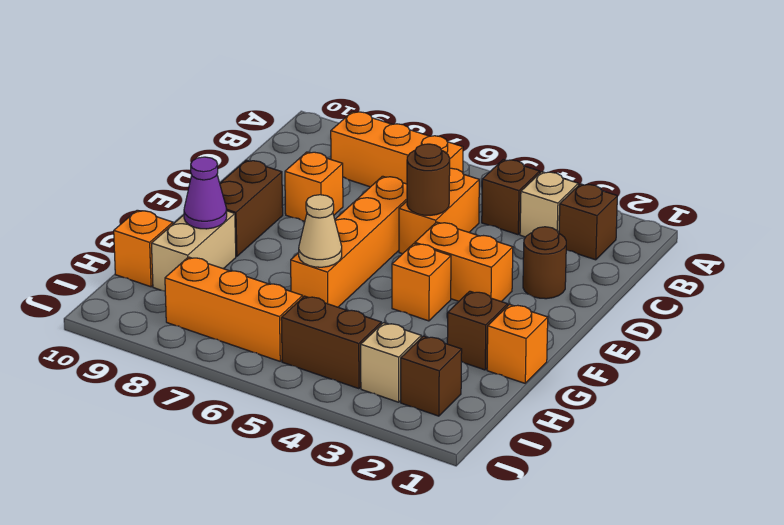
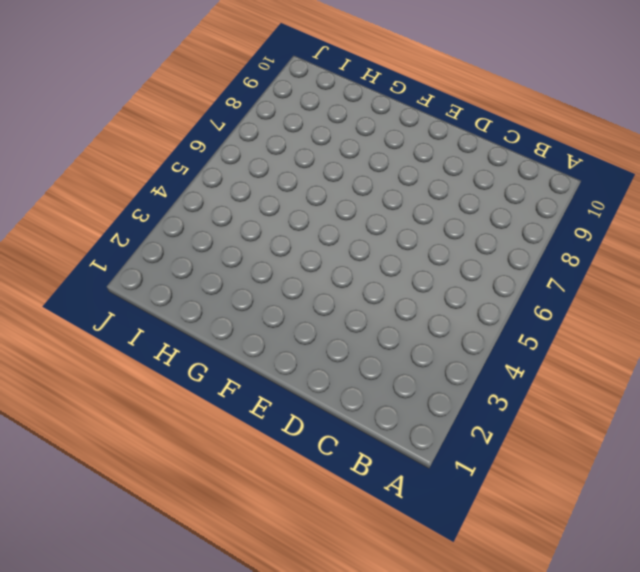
none -> brown brick B2 level 1
none -> tan brick B3 level 1
none -> brown brick B4 level 1

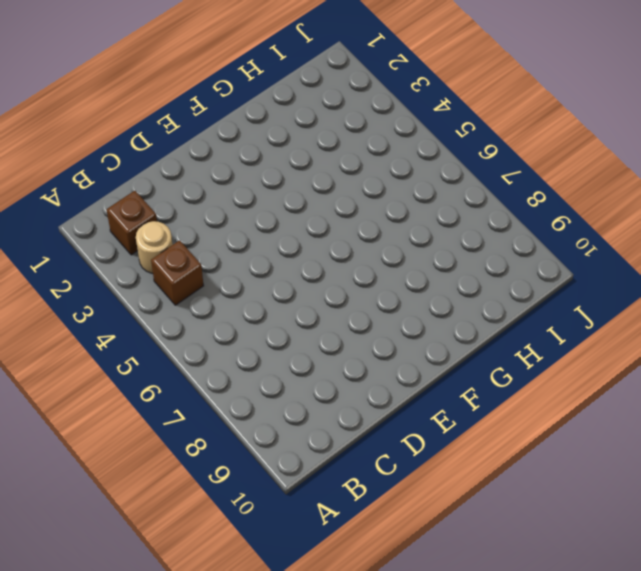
tan round brick B3 level 1 -> tan brick B3 level 1
none -> orange brick B6:B8 level 1
none -> orange brick C5:D5 level 1
none -> brown round brick D2 level 1

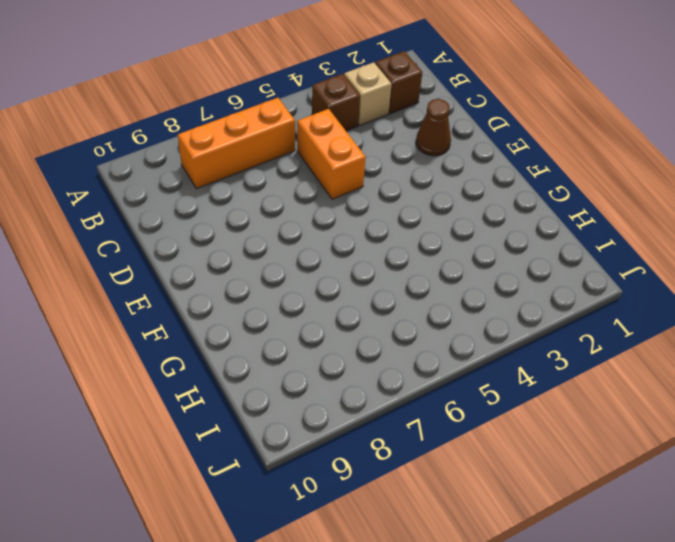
brown cone D2 level 1 -> brown round brick D2 level 1
none -> orange brick D6:G6 level 1
none -> orange brick D8 level 1
none -> orange brick E3:E4 level 1

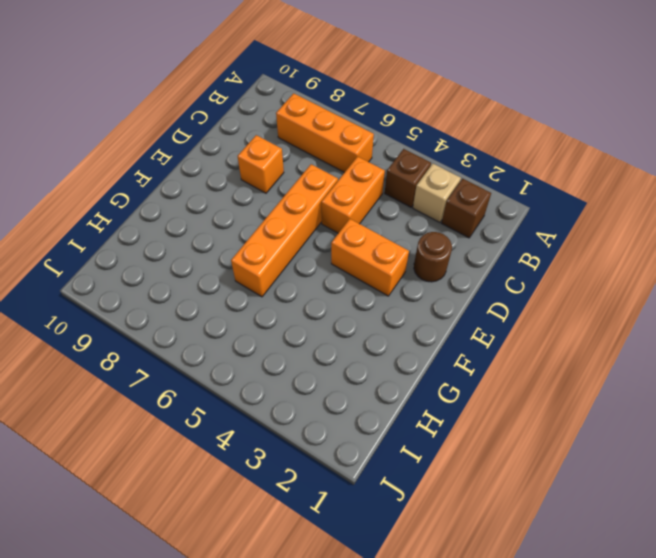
none -> brown brick E9:F9 level 1
none -> orange brick F4 level 1
none -> orange brick G1 level 1

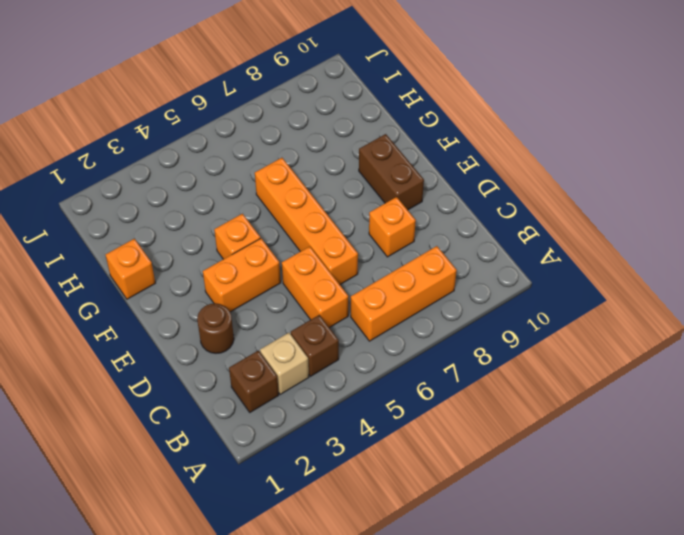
none -> brown brick G2 level 1
none -> tan brick G9:H9 level 1
none -> orange brick H10 level 1

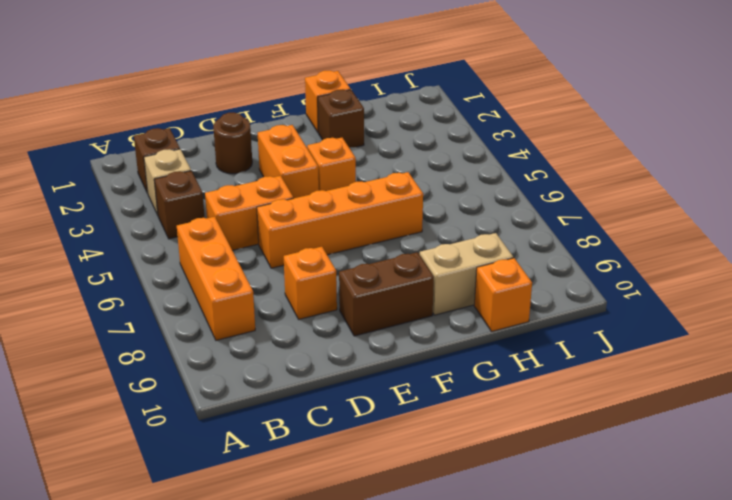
none -> brown brick I2 level 1
none -> tan brick I3 level 1
none -> brown brick I4:I5 level 1

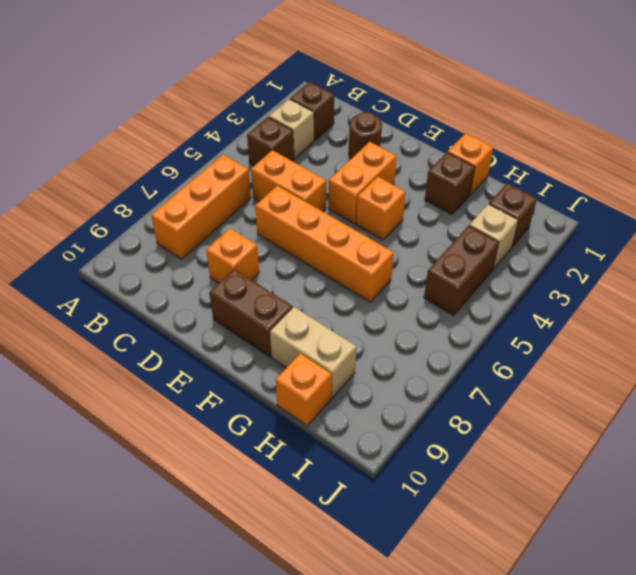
none -> orange brick I6:I8 level 1
none -> brown round brick D5 level 2
none -> tan cone G6 level 2

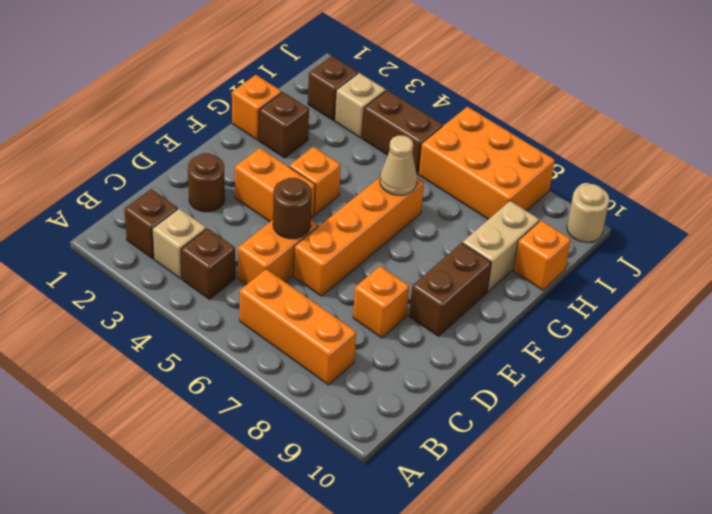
orange brick I6:J8 level 1 -> orange brick I6:I8 level 1
tan round brick J10 level 1 -> none
none -> purple cone G9 level 2

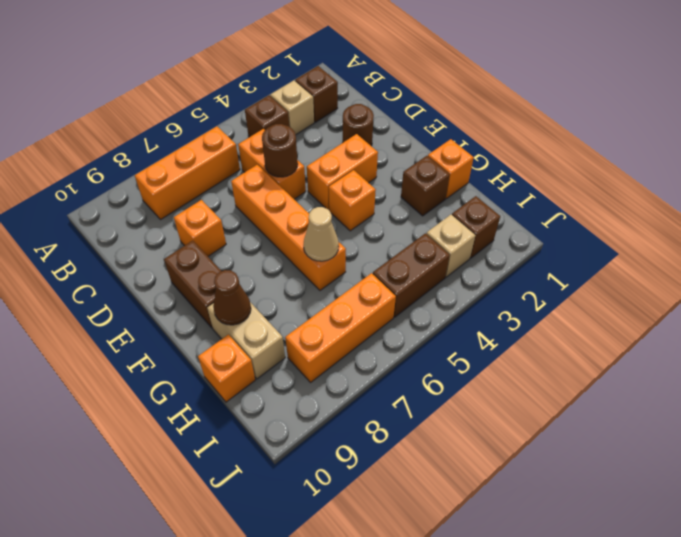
brown cone G9 level 2 -> purple cone G9 level 2

